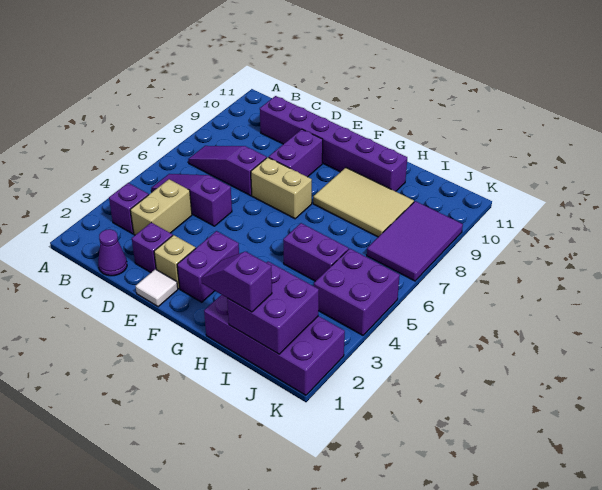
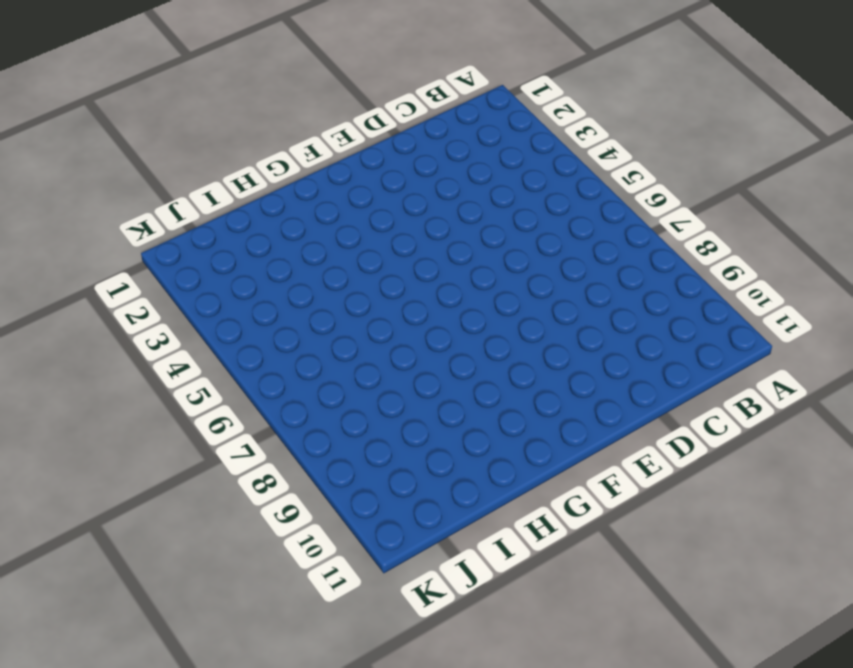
none -> purple brick B3 level 1
none -> purple slope B5:D5 level 1 top D
none -> purple slope B7:D7 level 1 top D

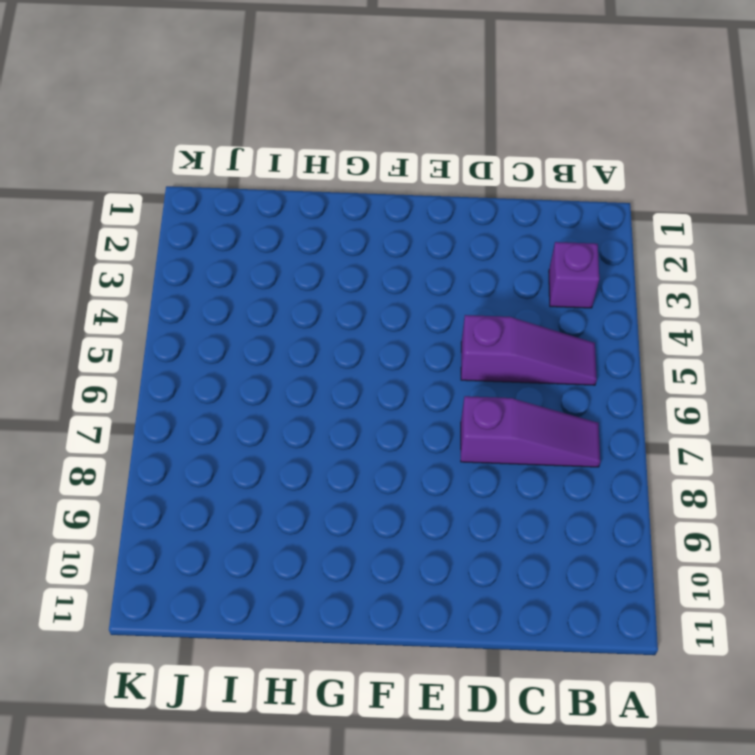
none -> purple cone C1 level 1
none -> tan brick C3:C4 level 1
none -> purple brick C10:H10 level 1

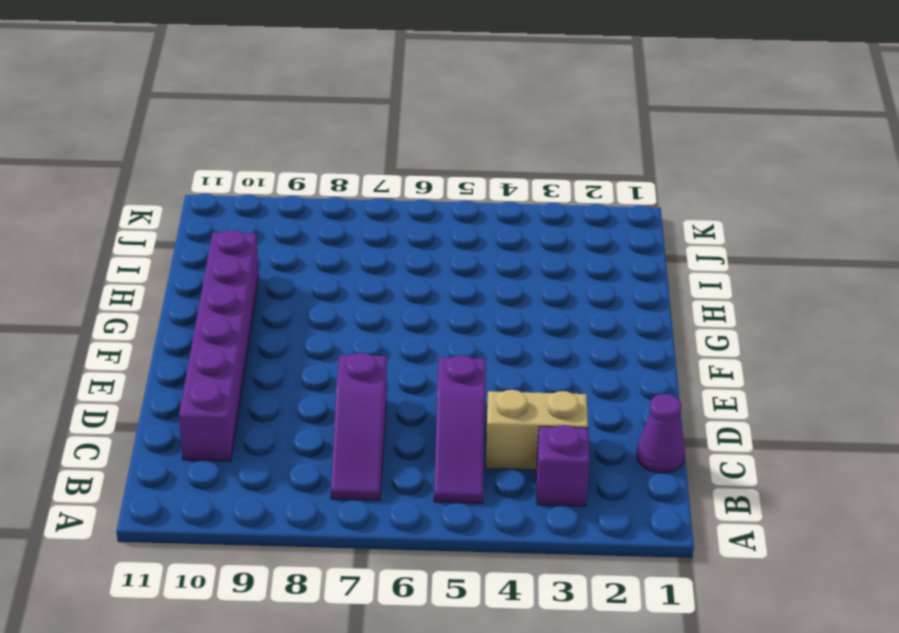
none -> purple brick D2 level 1
none -> white tile E1 level 1
none -> tan brick E2 level 1

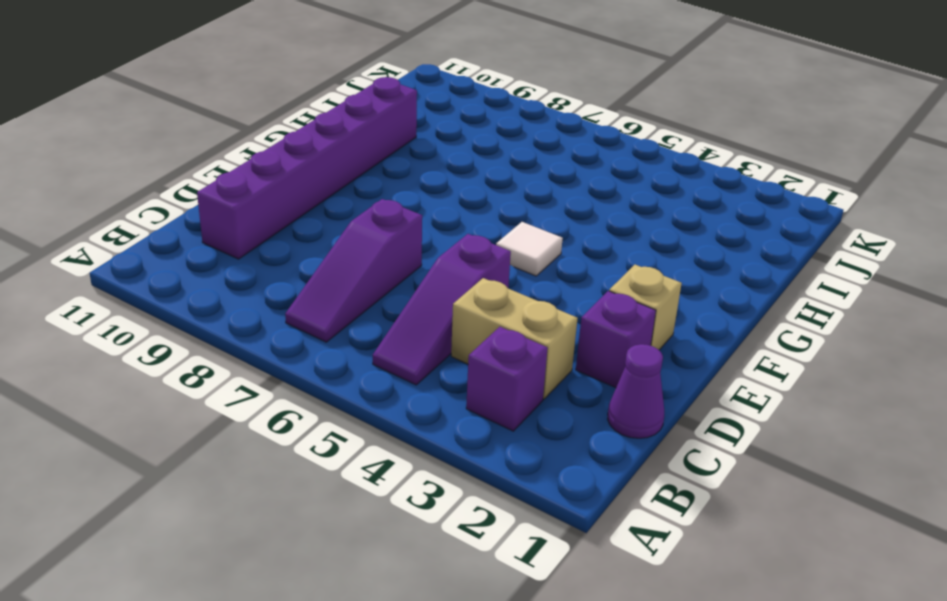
white tile F5 level 1 -> white tile E1 level 1
none -> tan brick E7:F7 level 1
none -> purple brick E8:E9 level 1
none -> purple brick F2:F3 level 1

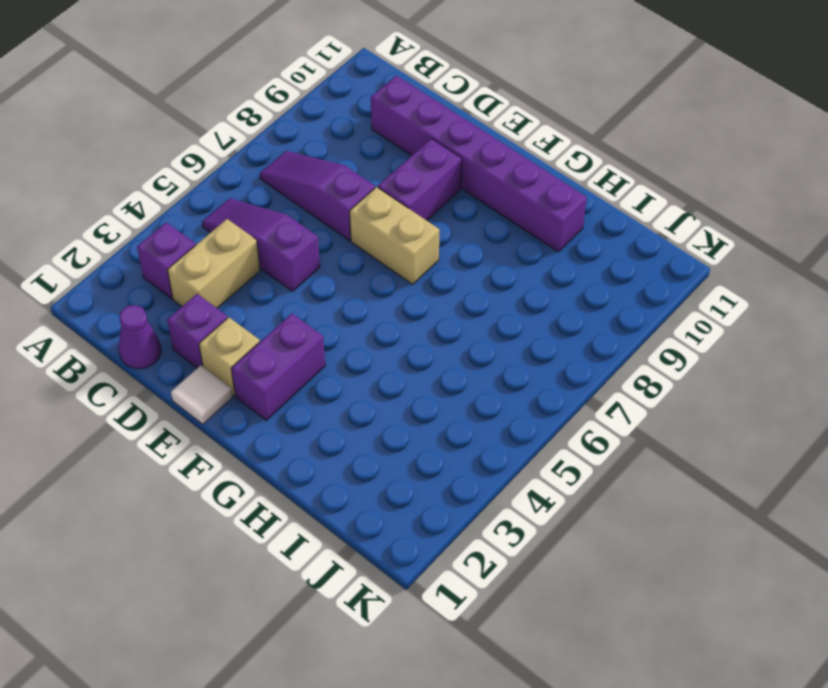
none -> tan tile G8:I9 level 1
none -> purple brick H1:K2 level 1
none -> purple brick H5:I5 level 1

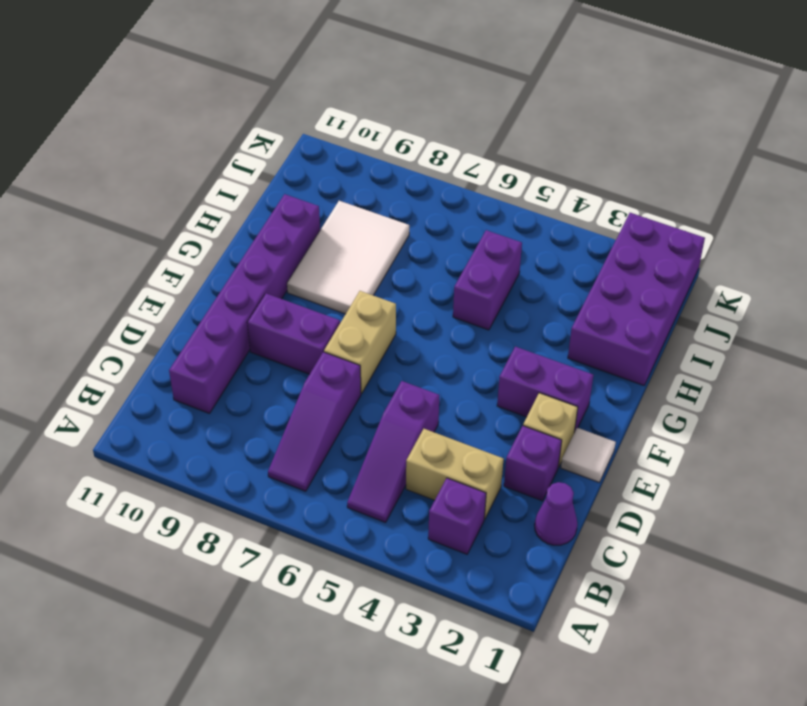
white tile G8:I9 level 1 -> tan tile G8:I9 level 1
none -> purple brick J4:K5 level 1
none -> purple tile J7:K9 level 1
none -> purple brick I1:J2 level 2

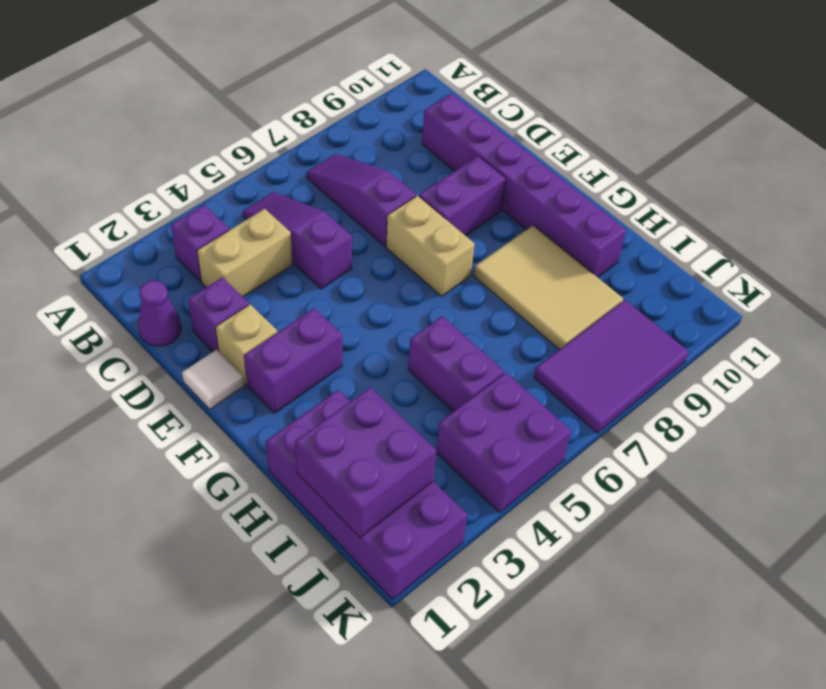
none -> purple slope H1:I1 level 3 top I

